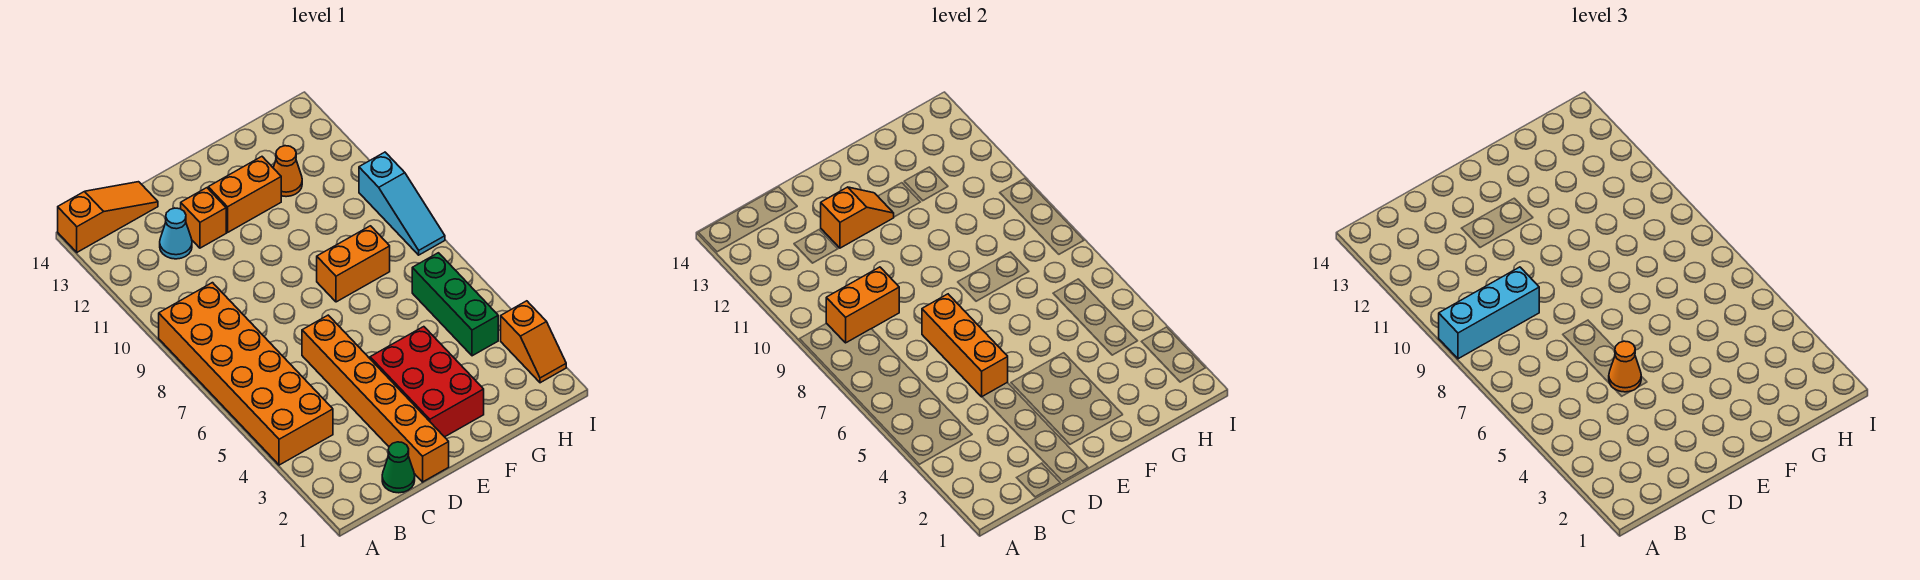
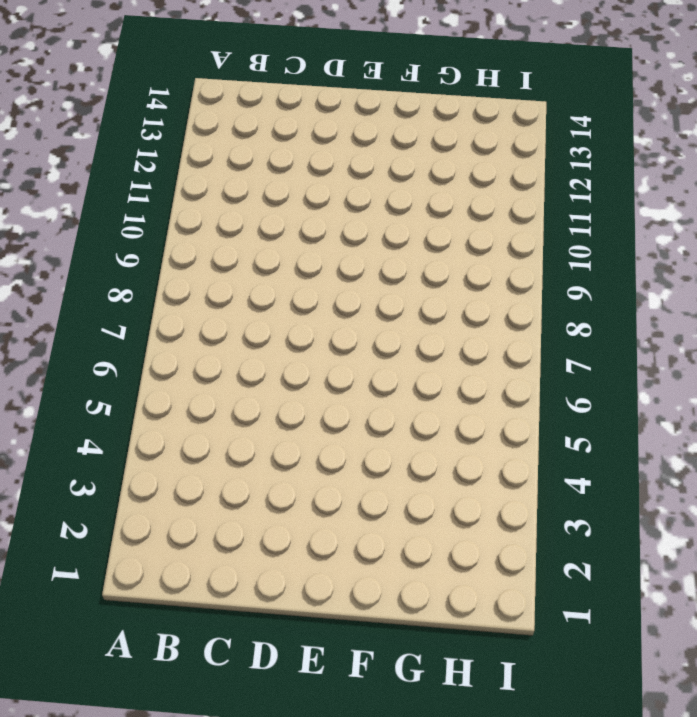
none -> orange brick A4:B9 level 1
none -> orange slope A14:C14 level 1 top A
none -> green cone C1 level 1

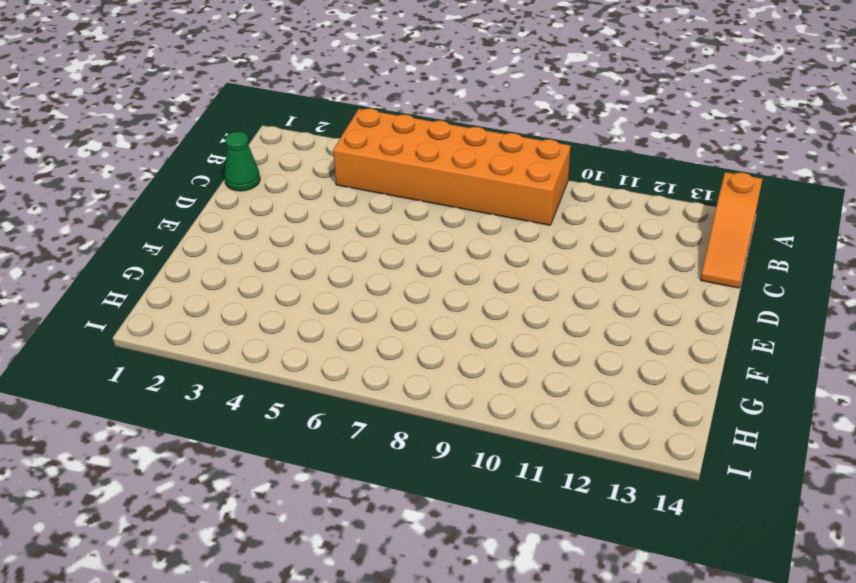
none -> cyan cone C12 level 1
none -> orange brick D1:D6 level 1
none -> orange brick D12 level 1

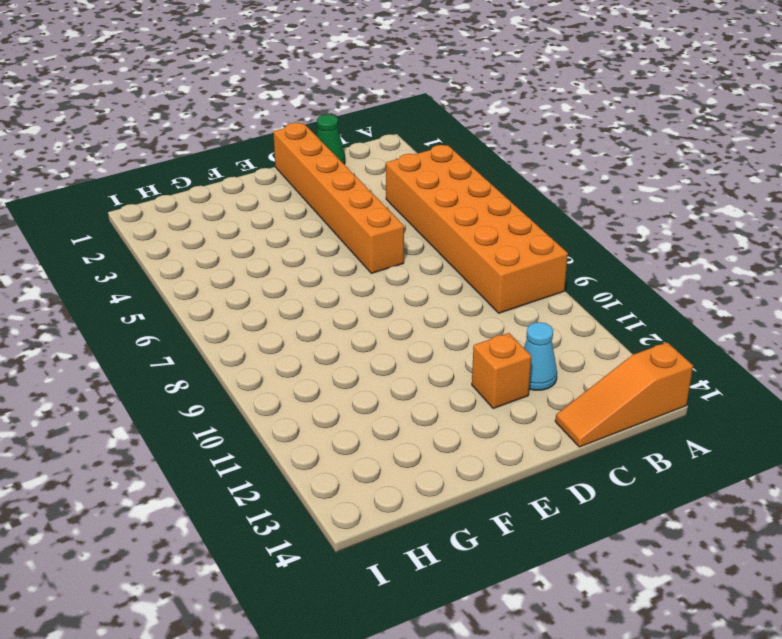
none -> red brick E2:F4 level 1
none -> orange brick E12:F12 level 1
none -> orange brick F8:G8 level 1

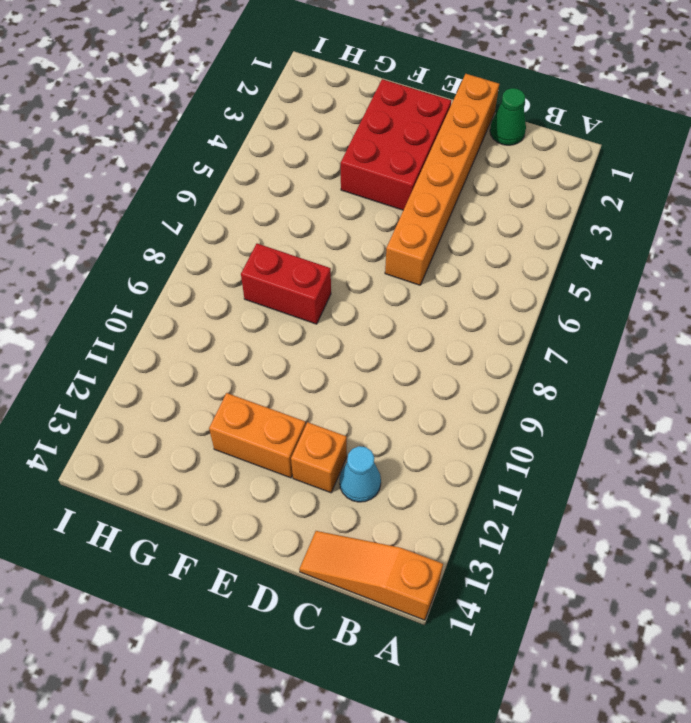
red brick F8:G8 level 1 -> orange brick F8:G8 level 1
none -> orange brick A4:B9 level 1
none -> orange cone G12 level 1
none -> green brick H4:H6 level 1

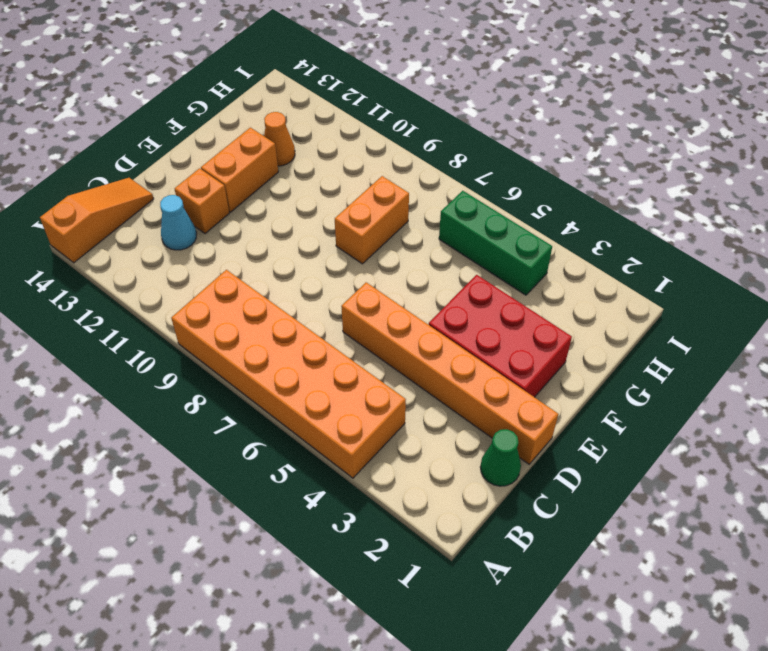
none -> orange slope I2:I3 level 1 top 3
none -> cyan slope I8:I10 level 1 top 10
none -> orange brick B9:C9 level 2

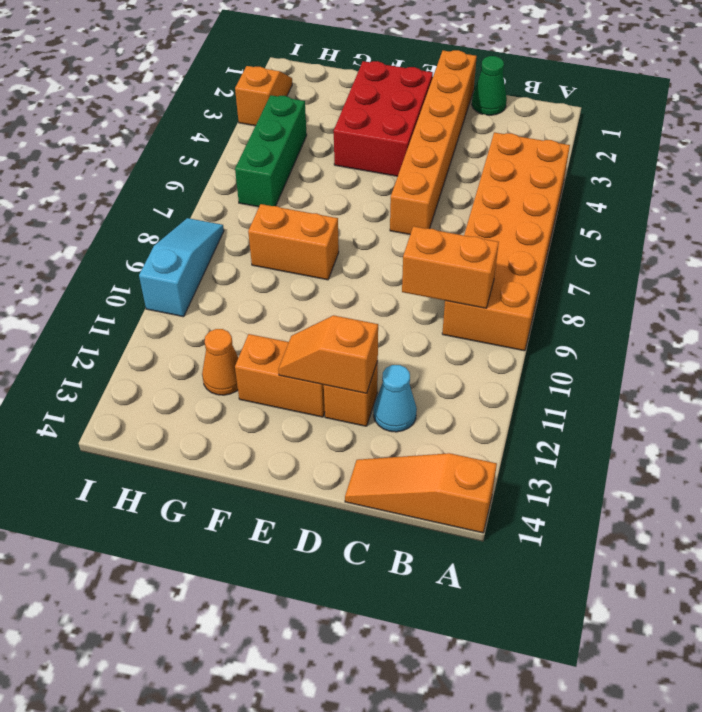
none -> orange brick D5:D7 level 2
none -> cyan brick A9:C9 level 3
none -> orange cone D5 level 3

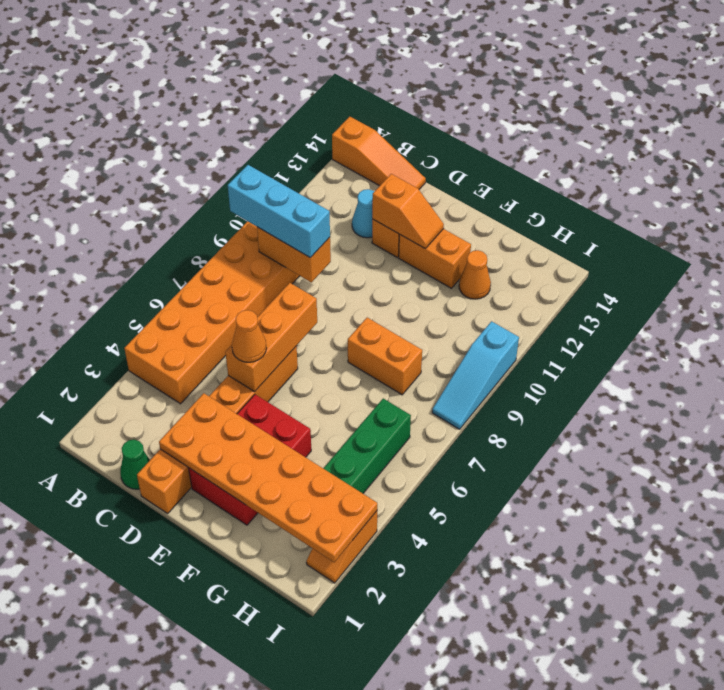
orange plate D2:I3 level 2 -> none

